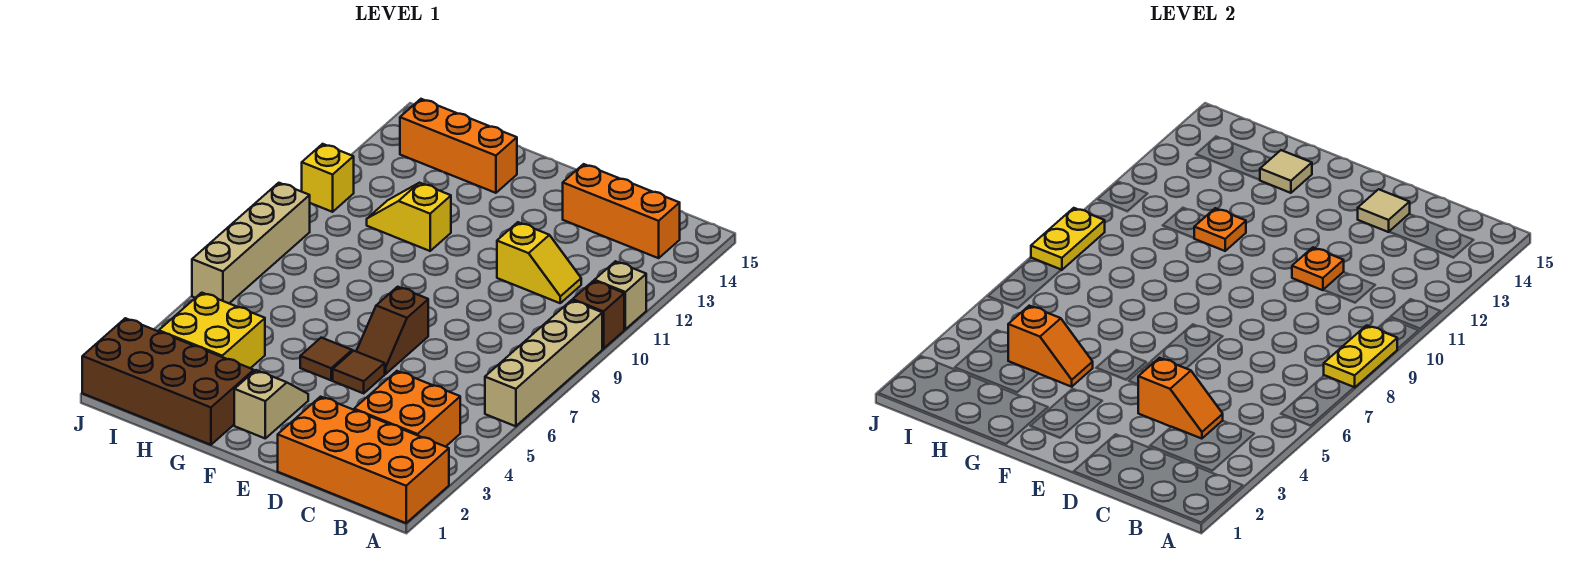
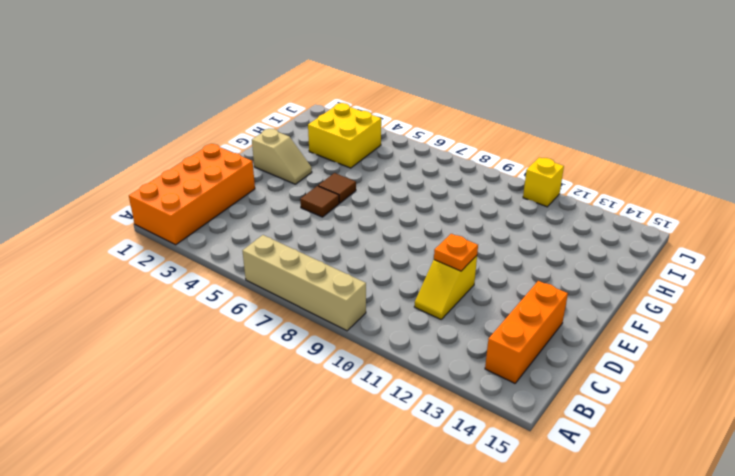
none -> brown brick A10 level 1
none -> tan brick A11 level 1
none -> orange brick B3:C4 level 1

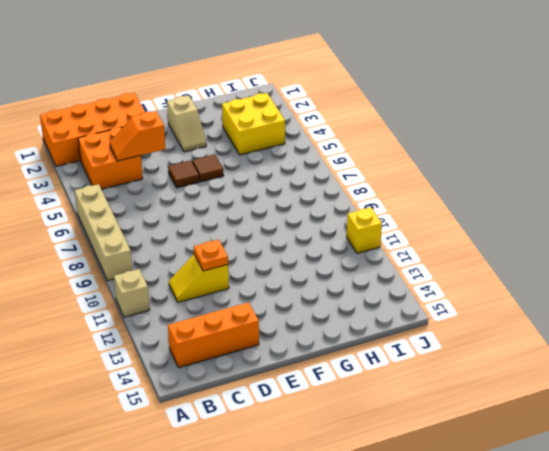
none -> brown brick A10 level 1
none -> brown slope E6:E7 level 1 top 7
none -> brown brick G1:J2 level 1

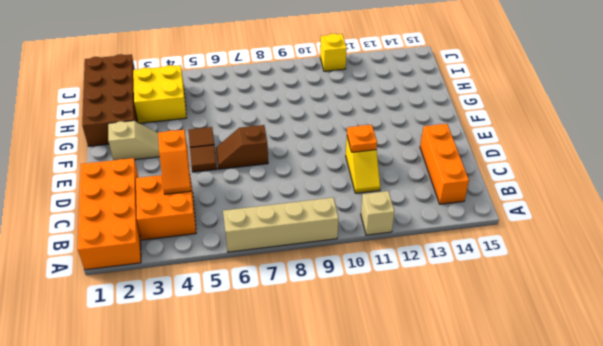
none -> brown brick A10 level 1
none -> yellow slope G11:H11 level 1 top G
none -> orange brick G14:I14 level 1

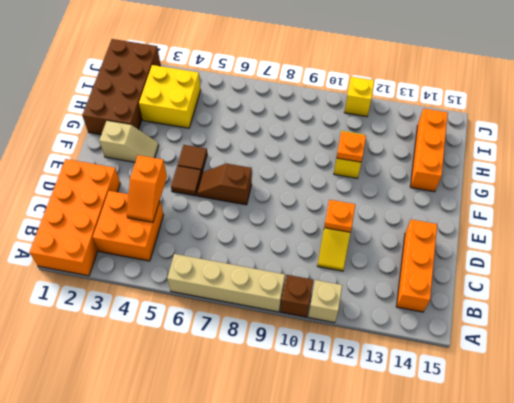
none -> tan brick J6:J9 level 1
none -> yellow plate A8:A9 level 2
none -> tan tile D14 level 2

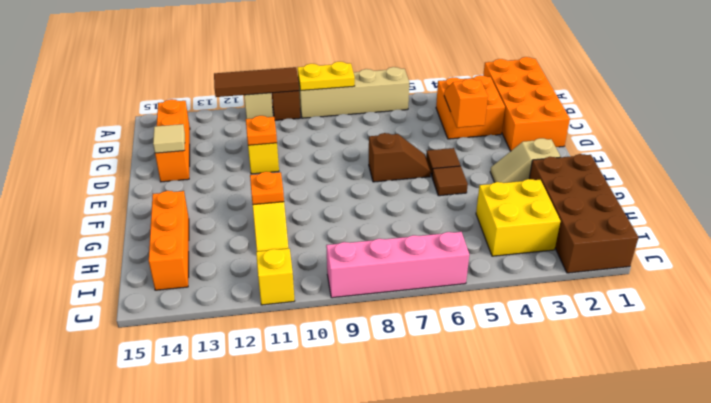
brown tile A10:A12 level 2 -> none
pink brick J6:J9 level 1 -> tan brick J6:J9 level 1
none -> orange slope G4:H4 level 2 top H
none -> tan tile G14 level 2
none -> yellow plate J8:J9 level 2

